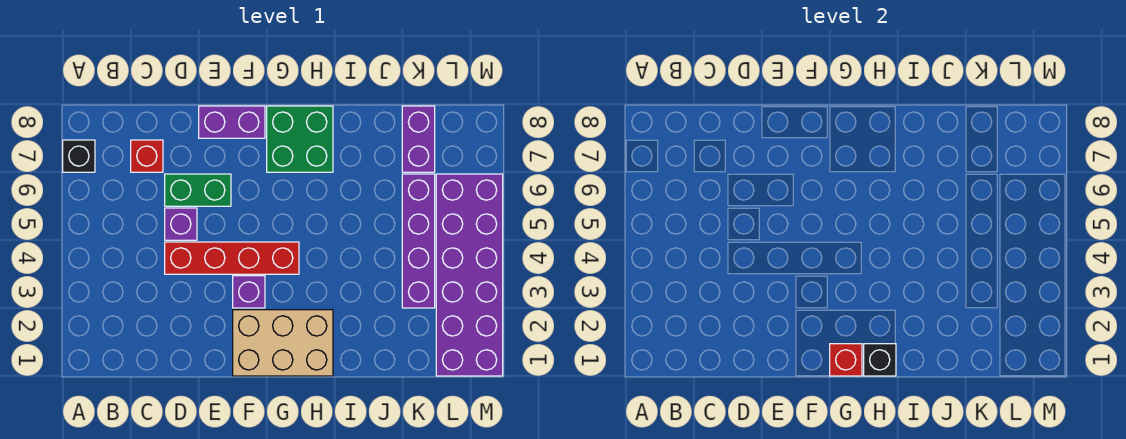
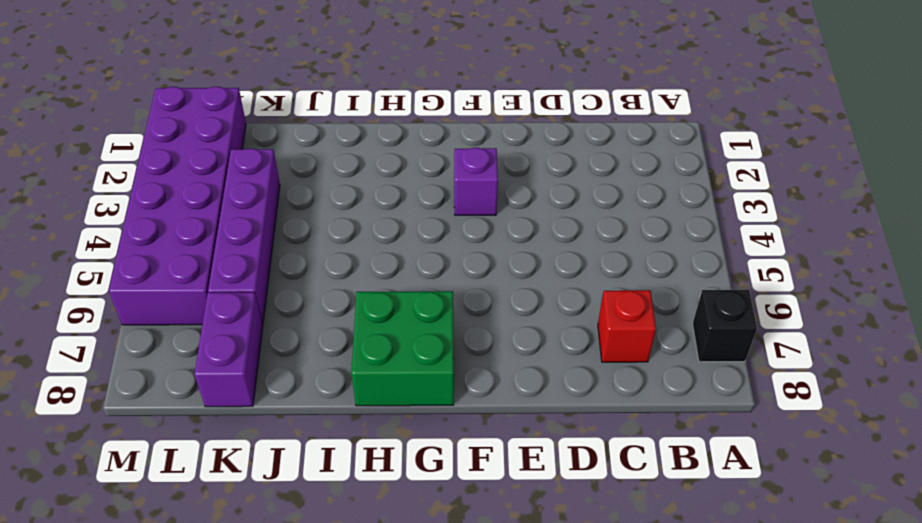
none -> red brick D4:G4 level 1
none -> purple brick D5 level 1
none -> green brick D6:E6 level 1

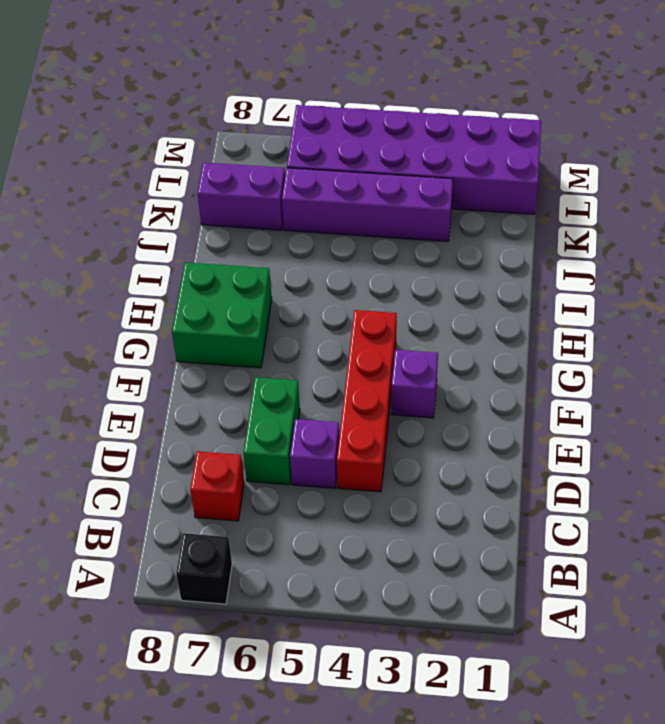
none -> purple brick E8:F8 level 1
none -> tan brick F1:H2 level 1
none -> red brick G1 level 2

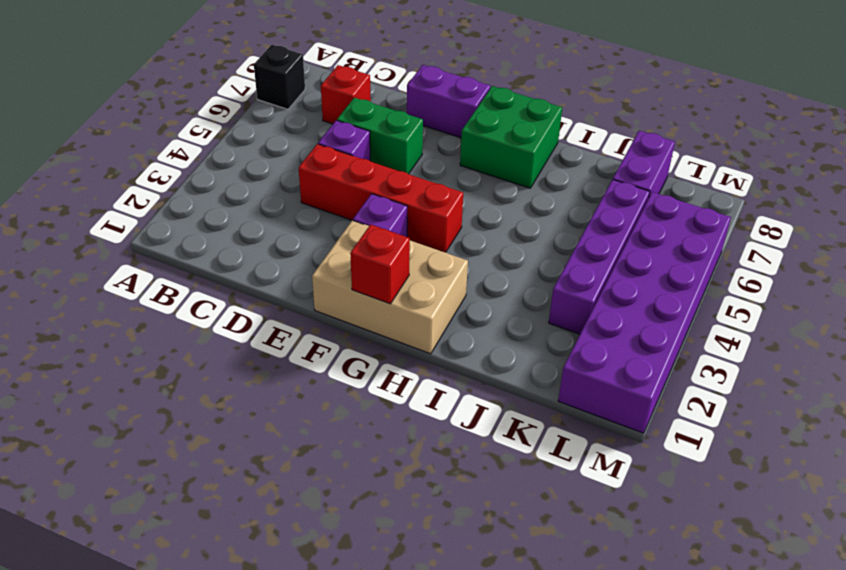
none -> black brick H1 level 2

